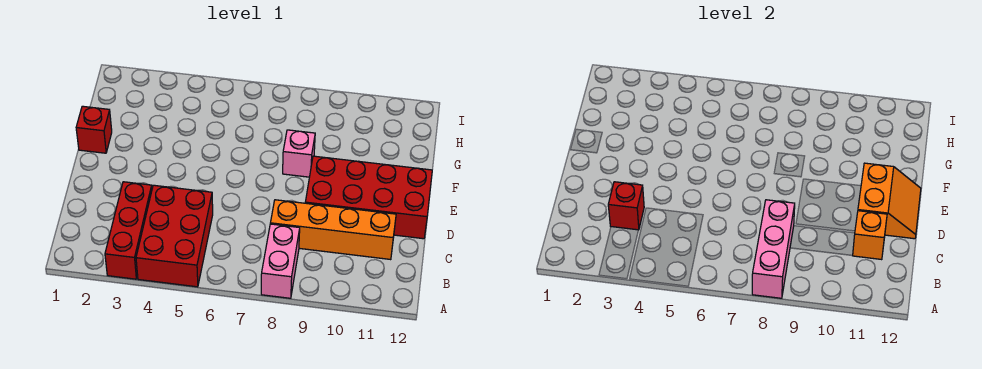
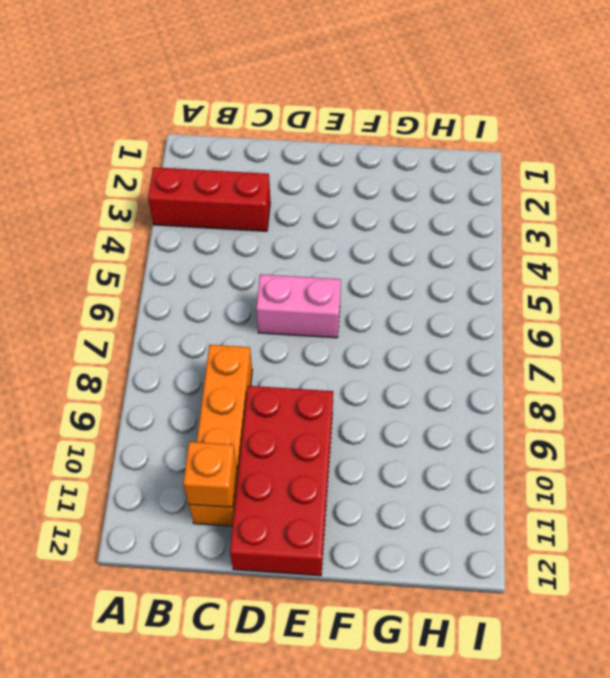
pink brick D6:E6 level 1 -> pink brick A8:B8 level 1
none -> red brick A4:C5 level 1
none -> red brick F1 level 1

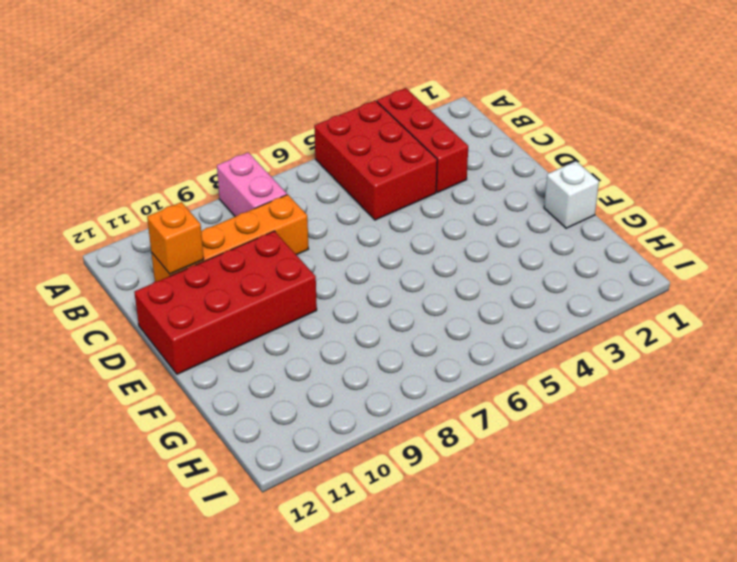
white brick F1 level 1 -> red brick F1 level 1
none -> pink brick F8 level 1
none -> pink brick A8:C8 level 2

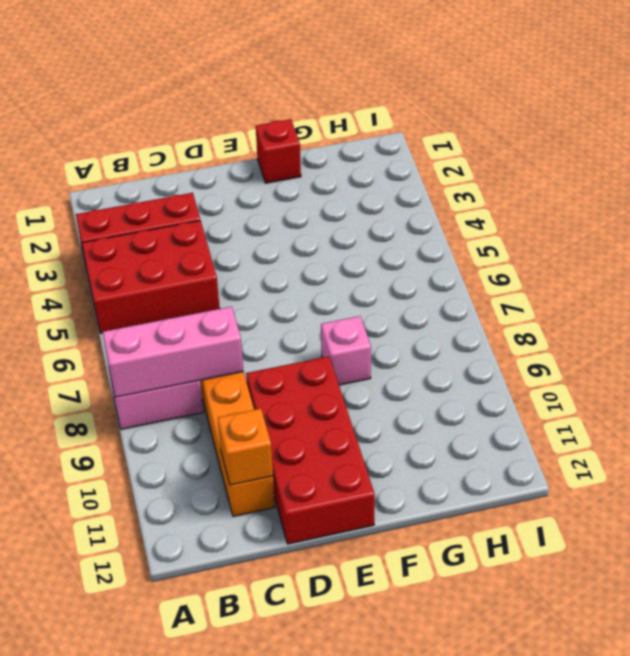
none -> red brick C3 level 2
none -> orange slope D11:E12 level 2 top 11

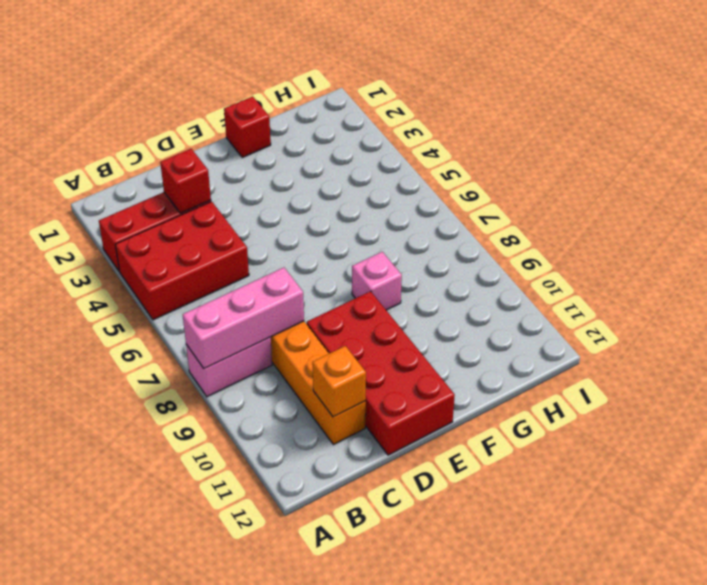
none -> orange slope D11:E12 level 2 top 11

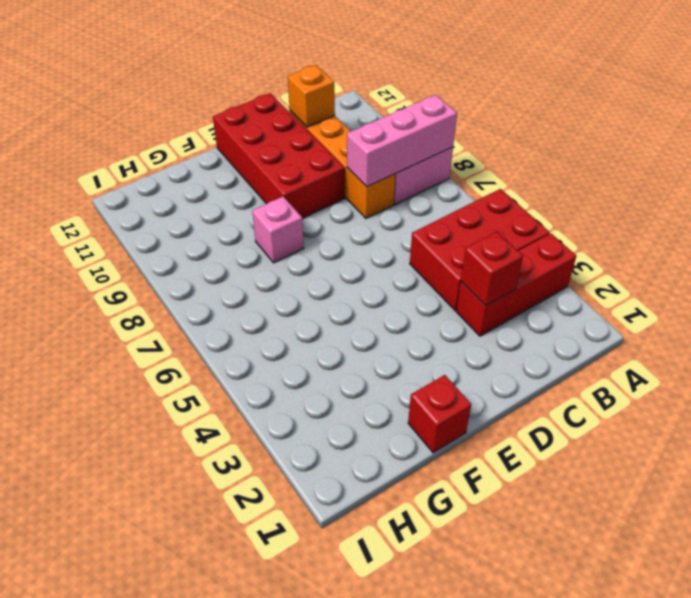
none -> orange slope D11:E12 level 2 top 11

